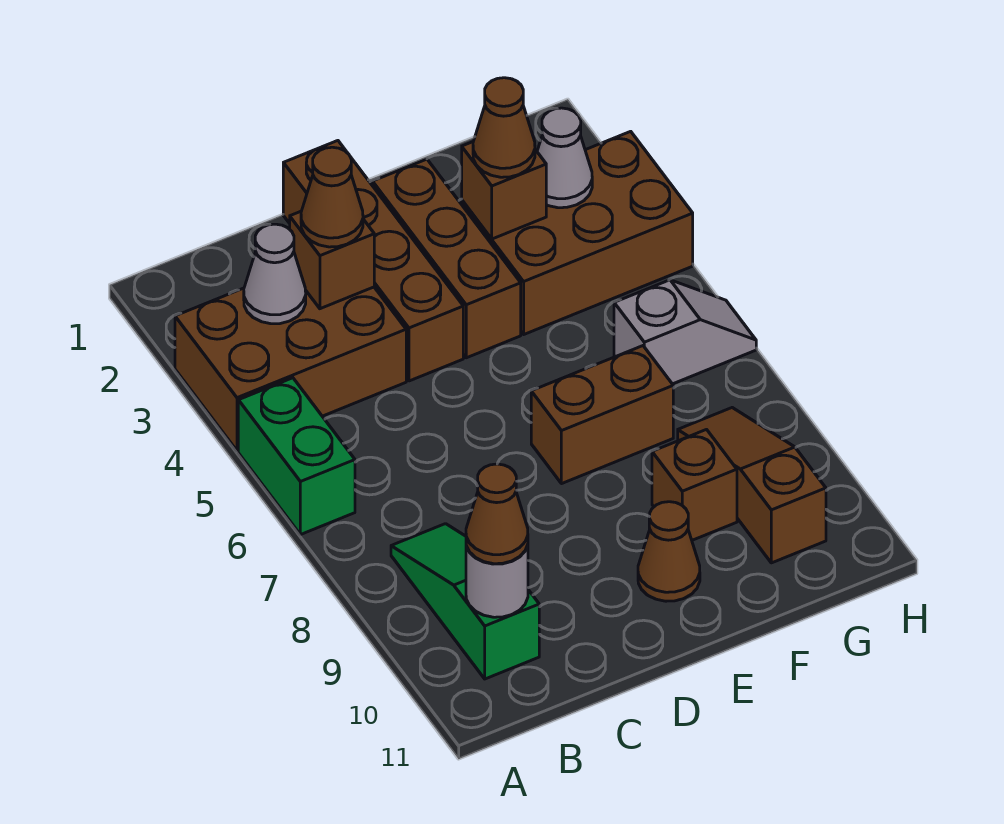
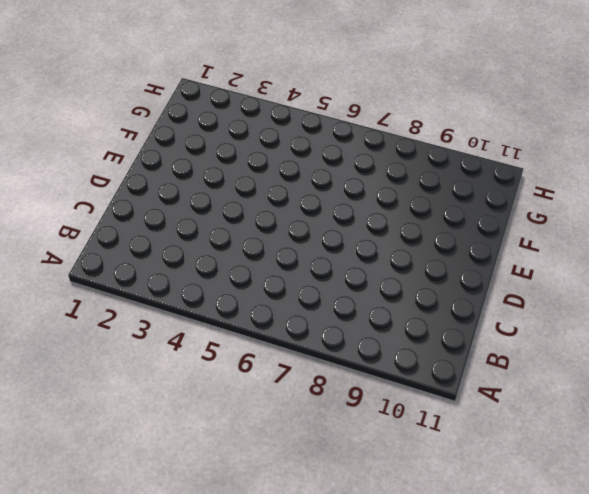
none -> brown brick A3:C4 level 1
none -> green brick A5:A6 level 1
none -> green slope B8:B10 level 1 top 10

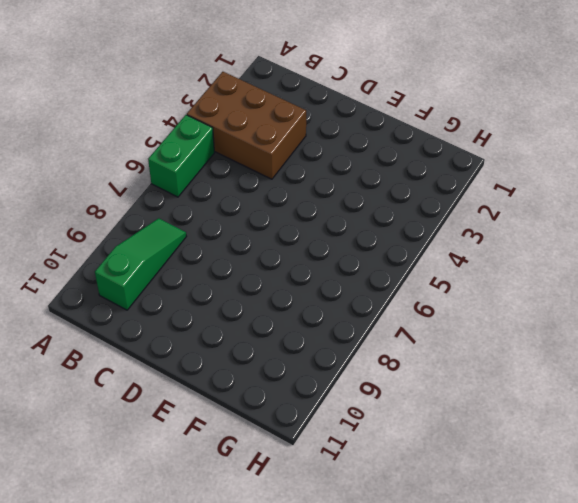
none -> brown brick D1:D4 level 1
none -> brown brick E2:E4 level 1
none -> brown brick E7:F7 level 1

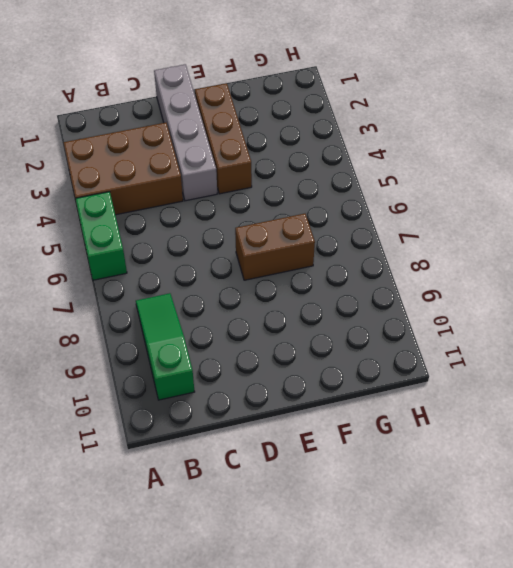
grey brick D1:D4 level 1 -> brown brick D1:D4 level 1
none -> brown cone E10 level 1
none -> brown brick F3:H4 level 1
none -> brown brick F9 level 1

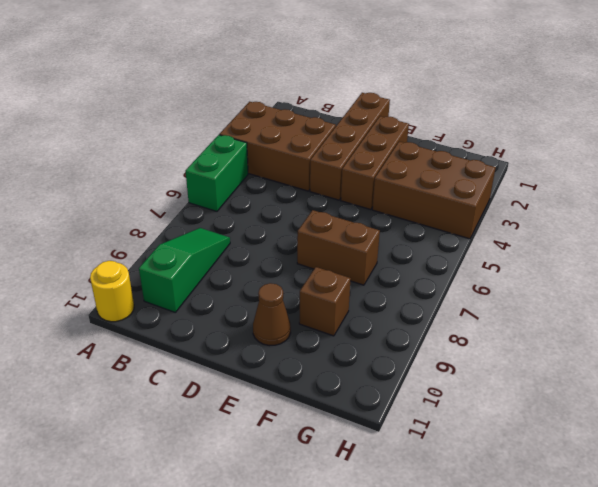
yellow round brick A11 level 1 -> none
none -> grey slope G6:H6 level 1 top G
none -> brown slope G8:G10 level 1 top 10
none -> grey cone B3 level 2

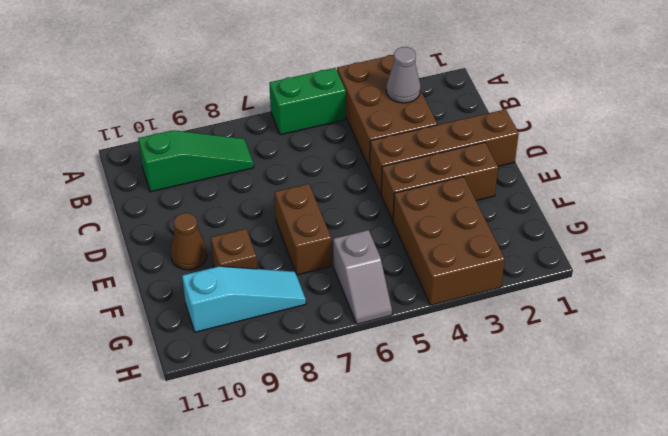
cyan slope G8:G10 level 1 top 10 -> brown slope G8:G10 level 1 top 10
none -> grey round brick B10 level 2
none -> brown brick C3 level 2
none -> brown brick F3 level 2

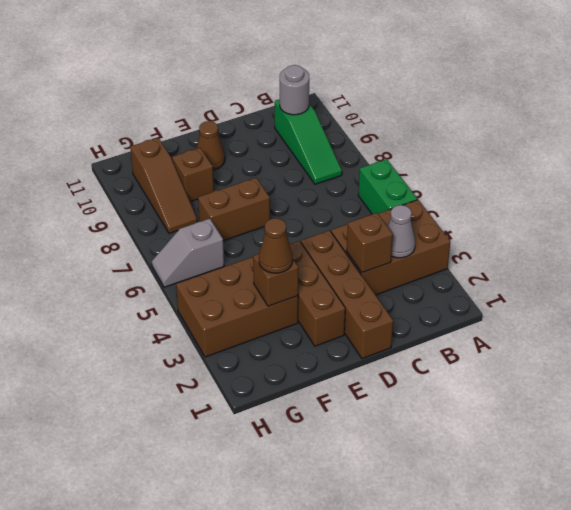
none -> grey cone G3 level 2
none -> brown cone B10 level 3
none -> brown cone C3 level 3

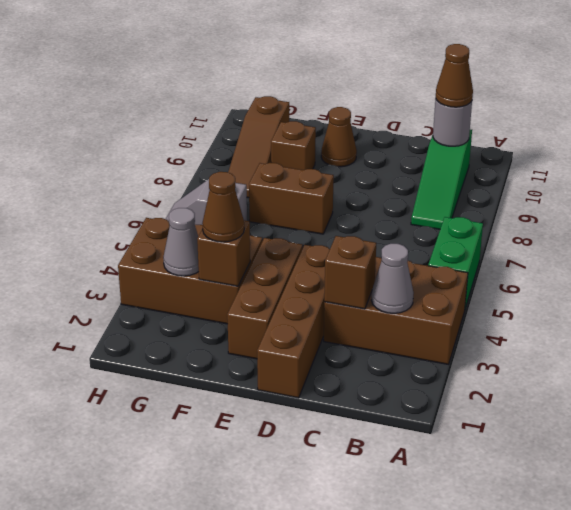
none -> brown cone C3 level 3

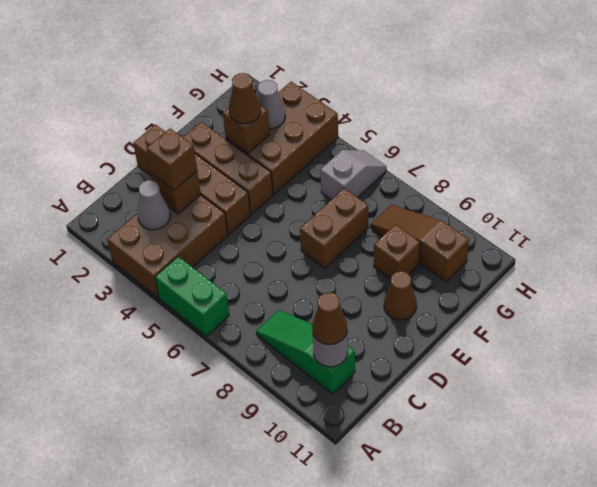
brown brick C3 level 3 -> brown cone C3 level 3

